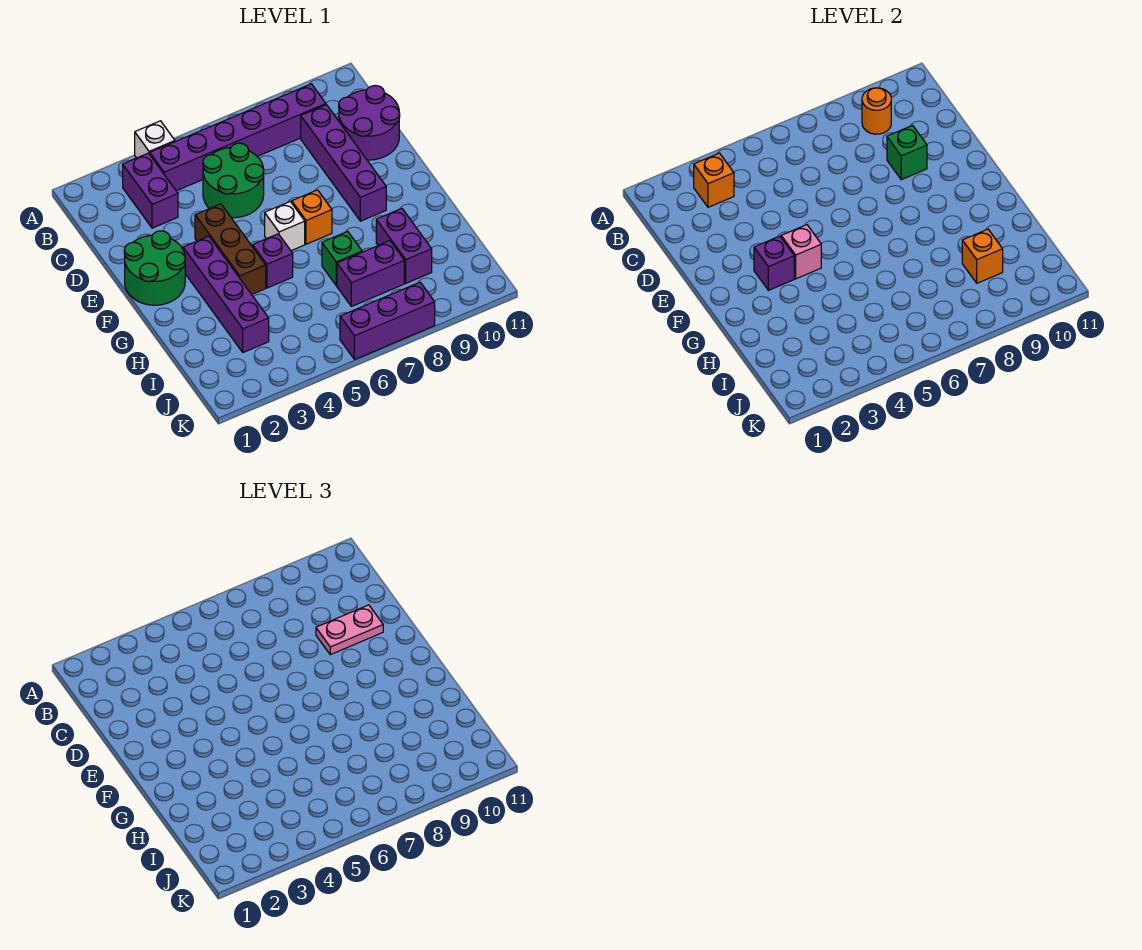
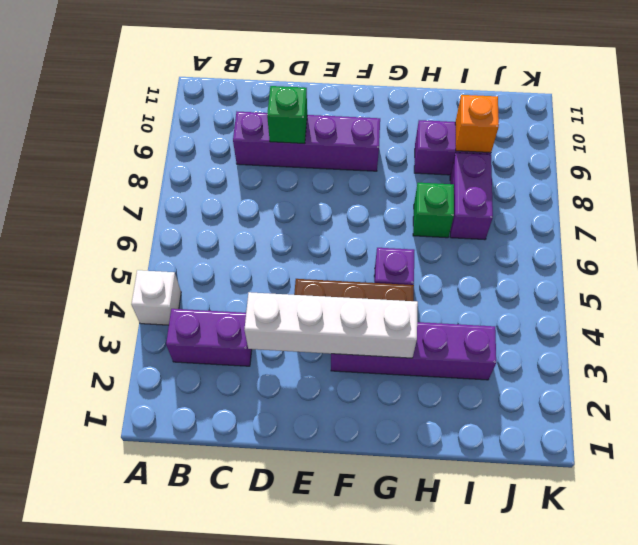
white brick D3:G3 level 2 -> purple brick F3 level 2
none -> purple brick B4:B9 level 1
none -> green round brick C5:D6 level 1
none -> purple round brick C10:D11 level 1

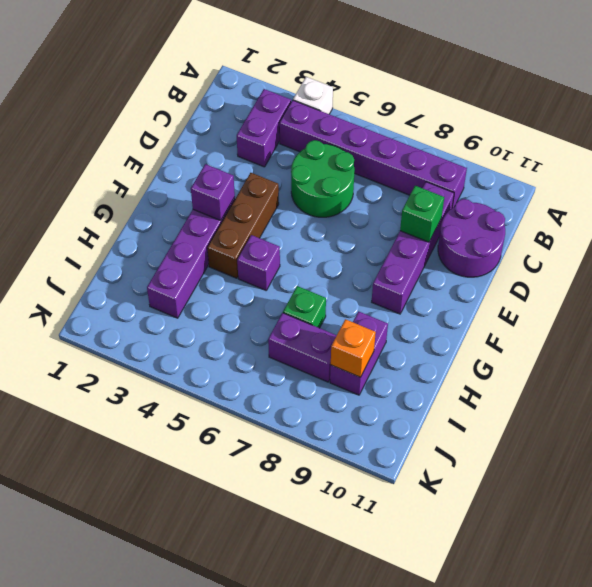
none -> green round brick E1:F2 level 1
none -> white brick F6 level 1
none -> orange brick F7 level 1

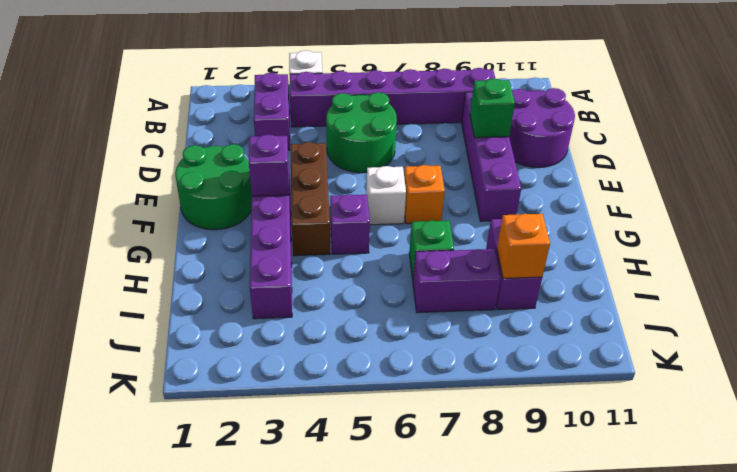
none -> purple brick K6:K8 level 1
none -> orange brick B3 level 2
none -> orange round brick B9 level 2

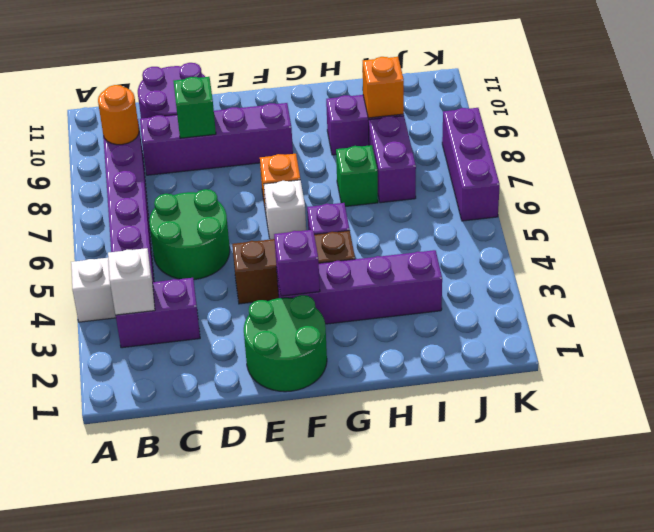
white brick B3 level 2 -> orange brick B3 level 2
none -> pink brick F4 level 2
none -> pink plate D9:D10 level 3

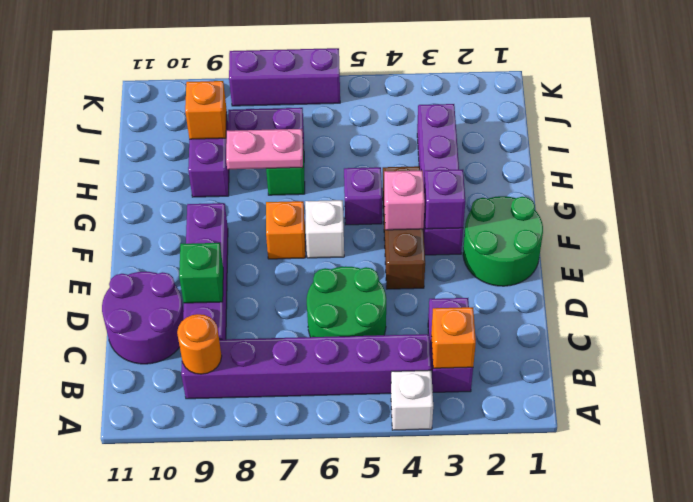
pink plate H7:H8 level 2 -> pink plate D9:D10 level 3

